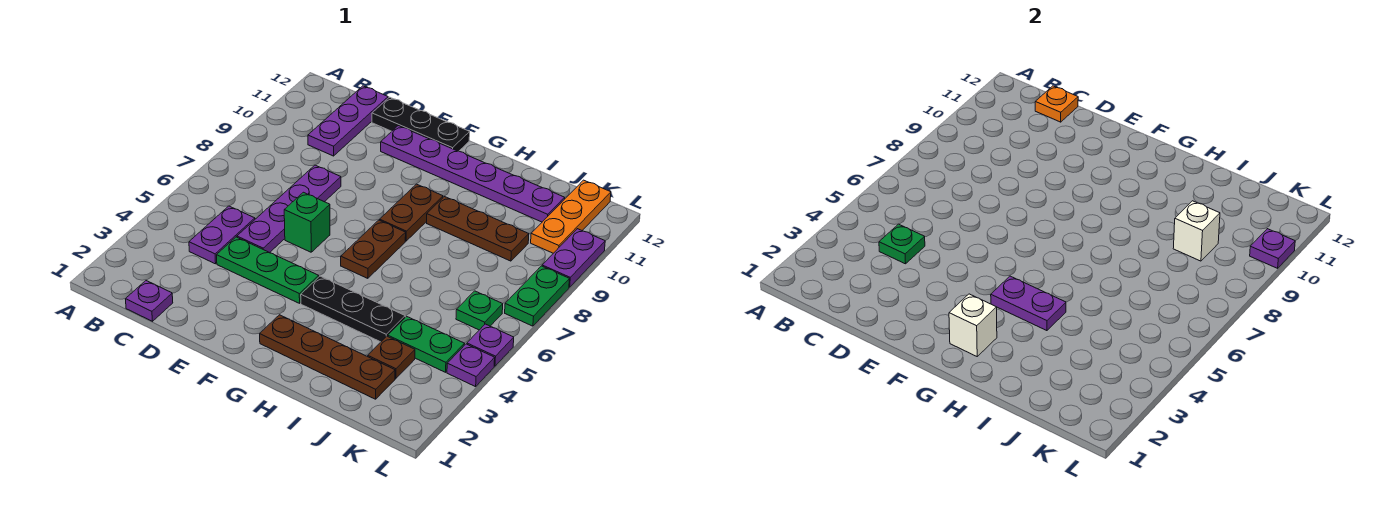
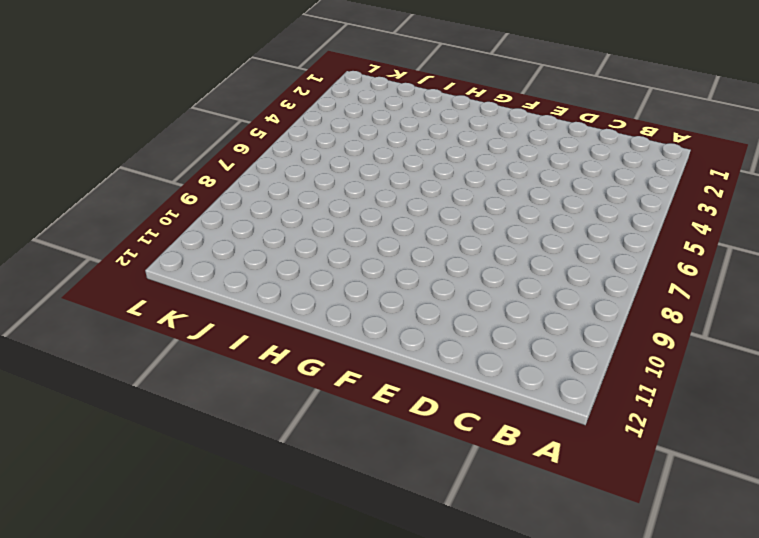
none -> purple plate C1 level 1
none -> purple plate C4:C5 level 1
none -> purple plate C10:C12 level 1

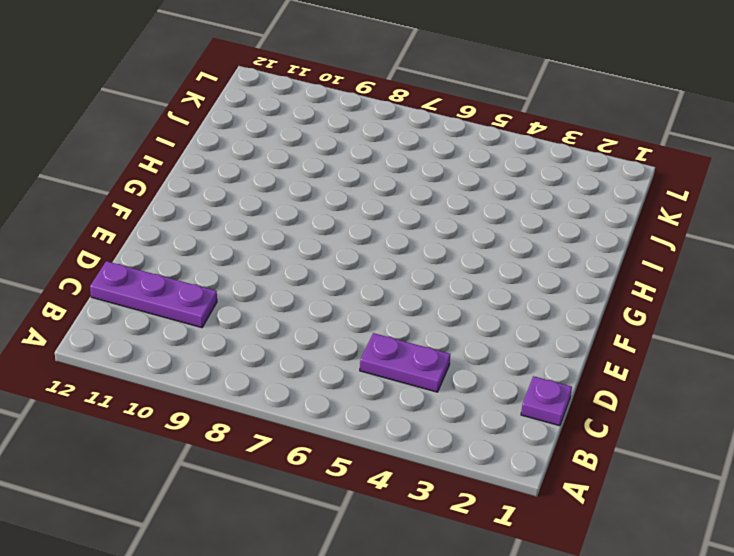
none -> green plate D4:F4 level 1
none -> purple plate D5:D8 level 1
none -> black plate D12:F12 level 1

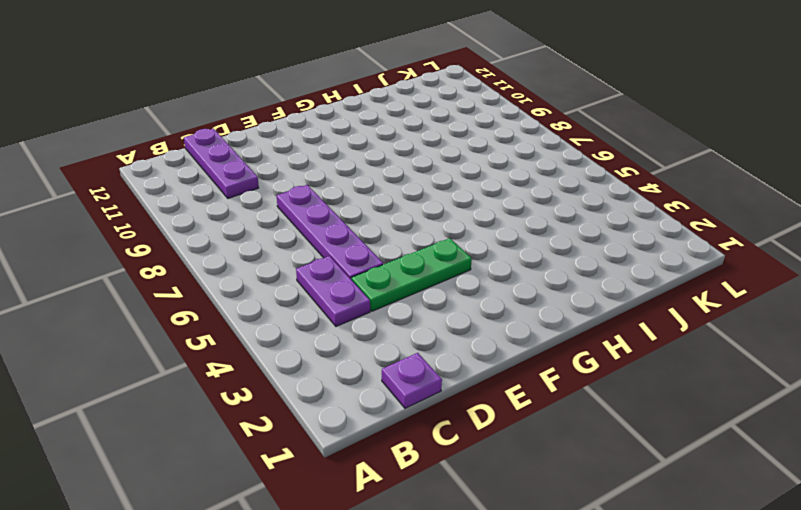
none -> black plate D12:F12 level 1
none -> green brick E6 level 1
none -> purple plate E11:J11 level 1

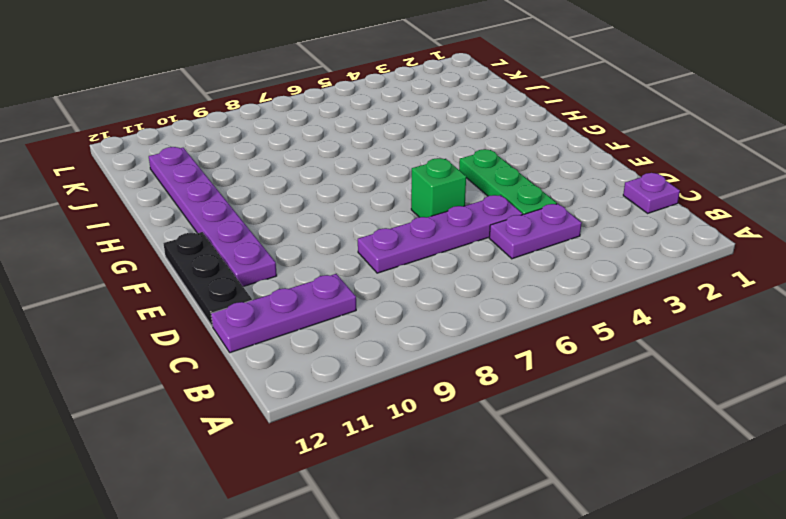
none -> brown plate G2:J2 level 1
none -> black plate G4:I4 level 1
none -> brown plate G6:G7 level 1

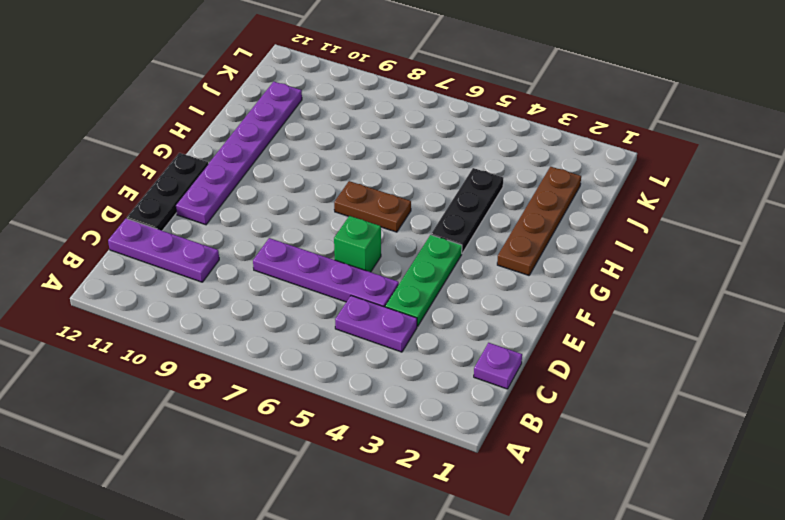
none -> brown plate G8:G9 level 1
none -> brown plate H9:J9 level 1
none -> brown plate J3 level 1

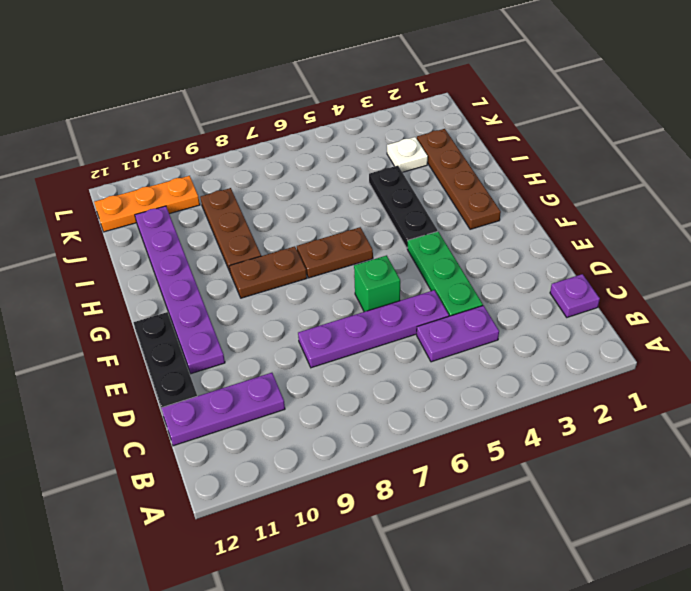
white plate J3 level 1 -> brown plate J3 level 1
none -> green plate J4:K4 level 1
none -> green plate K6 level 1
none -> purple plate L4 level 1

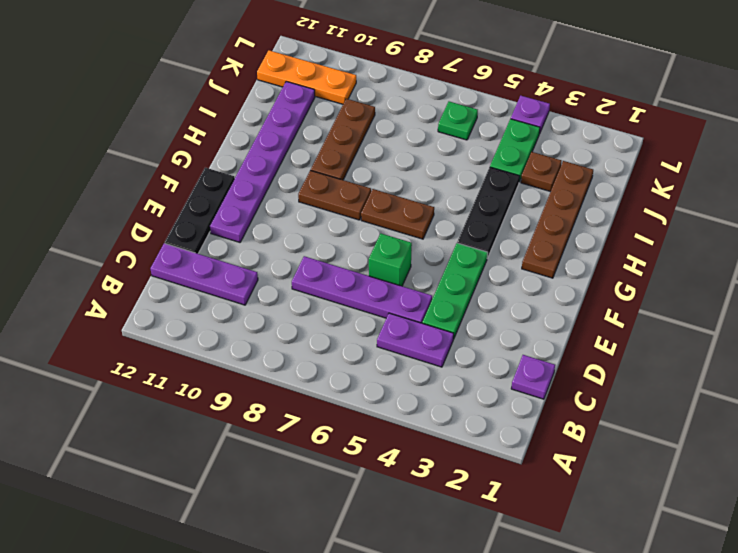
none -> purple plate L5 level 1
none -> green plate L7:L8 level 1
none -> purple plate L9:L10 level 1

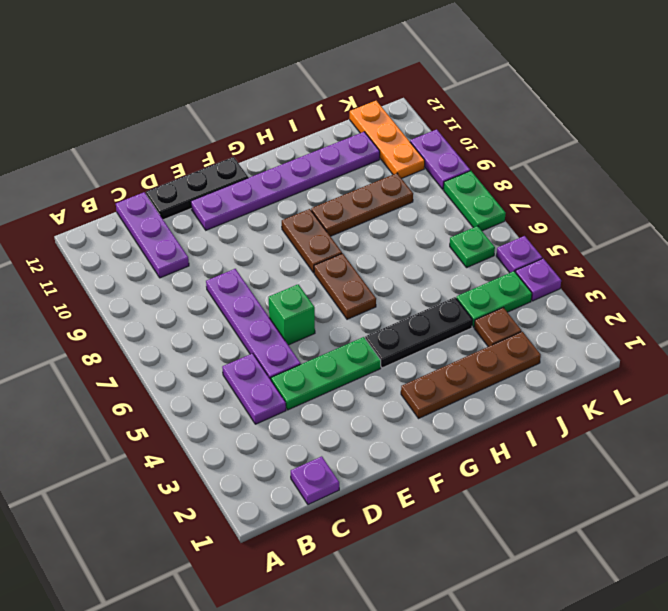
none -> green plate C4 level 2
none -> orange plate C12 level 2
none -> white brick G2 level 2

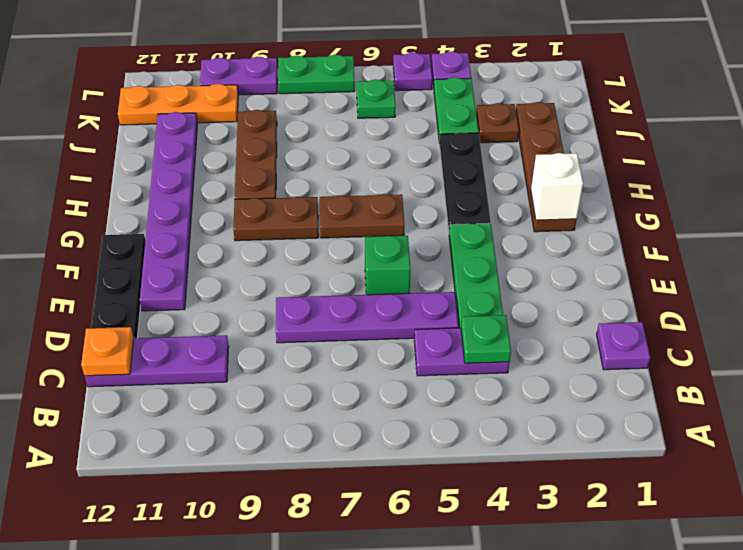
none -> purple plate G4:H4 level 2
none -> white brick J9 level 2
none -> purple plate L10 level 2

